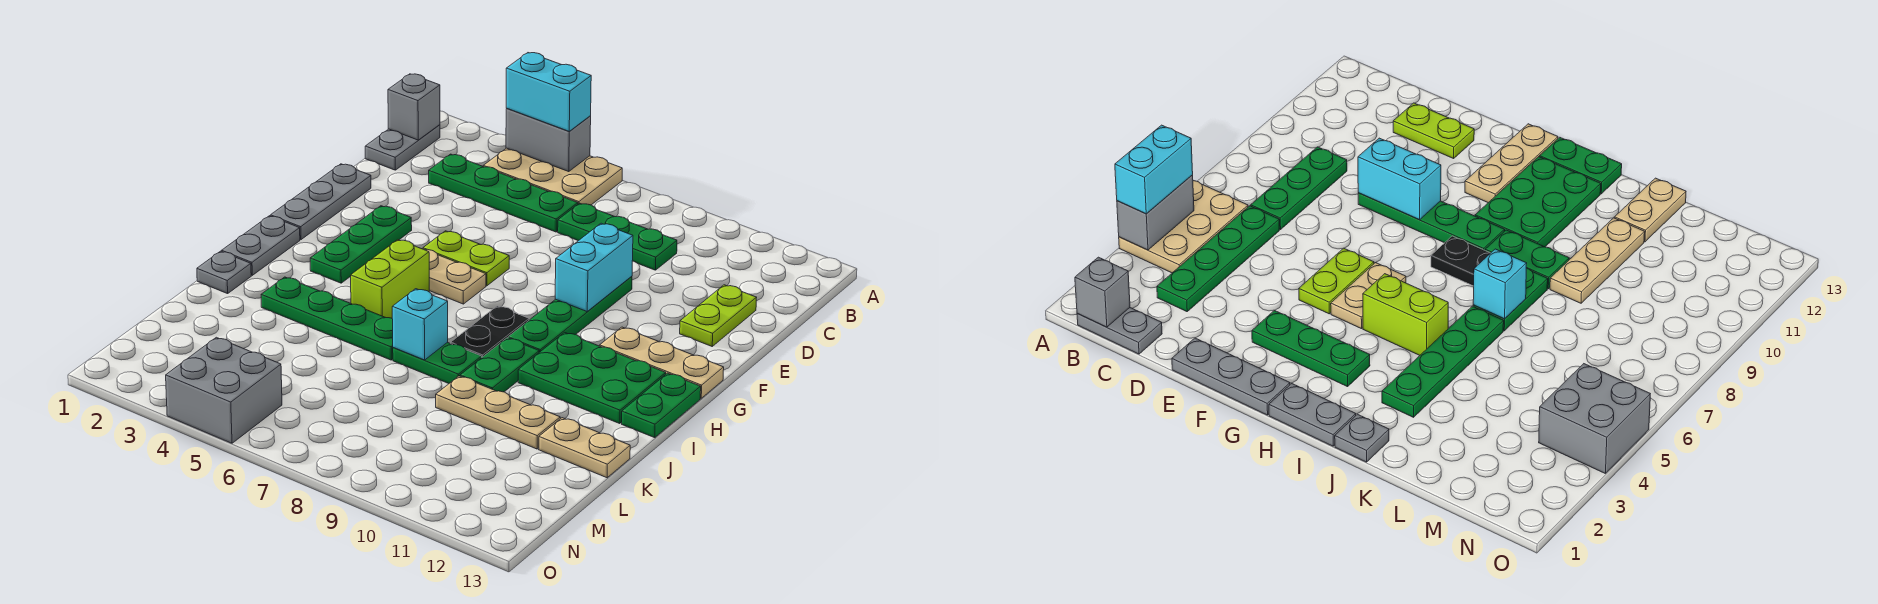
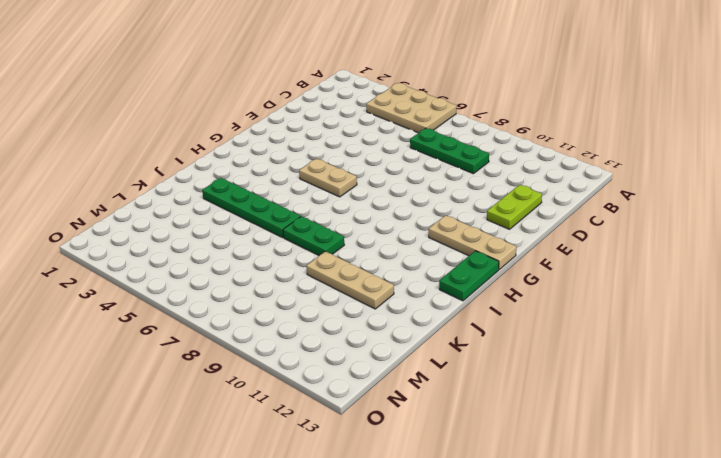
none -> grey plate B1:C1 level 1
none -> green plate C3:C6 level 1
none -> grey plate E1:G1 level 1

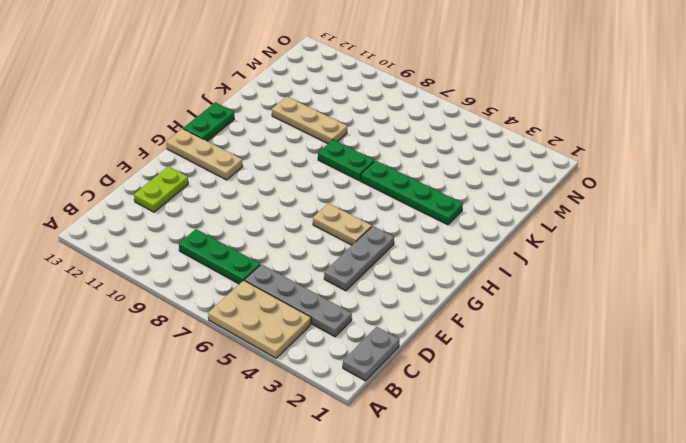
grey plate C3:C6 level 1 -> green plate C3:C6 level 1
grey plate E4:G4 level 1 -> grey plate E1:G1 level 1
none -> green plate E9:H9 level 1
none -> green plate F3:H3 level 1
none -> lime plate F5:F6 level 1

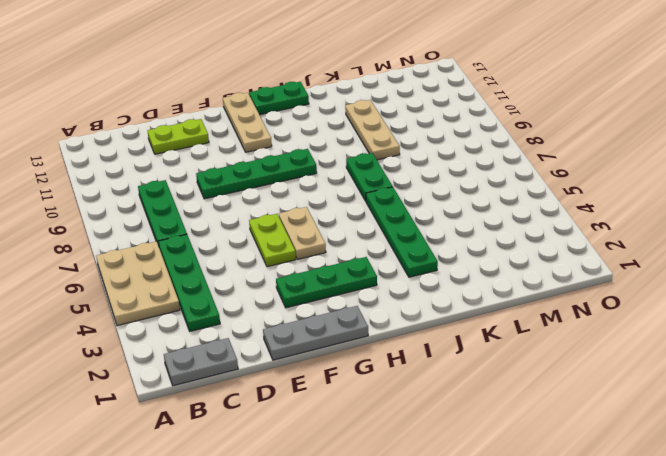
none -> grey plate H1:I1 level 1
none -> lime brick H5:I5 level 1
none -> black plate H8:I8 level 1

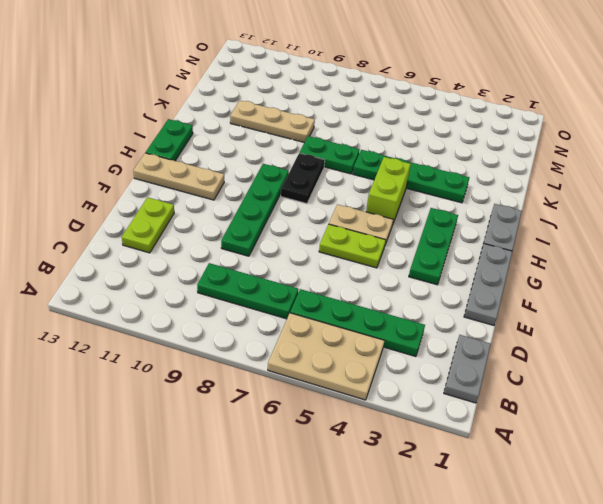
none -> green plate H10:I12 level 1
none -> green plate I9:J9 level 1
none -> grey plate J1 level 1

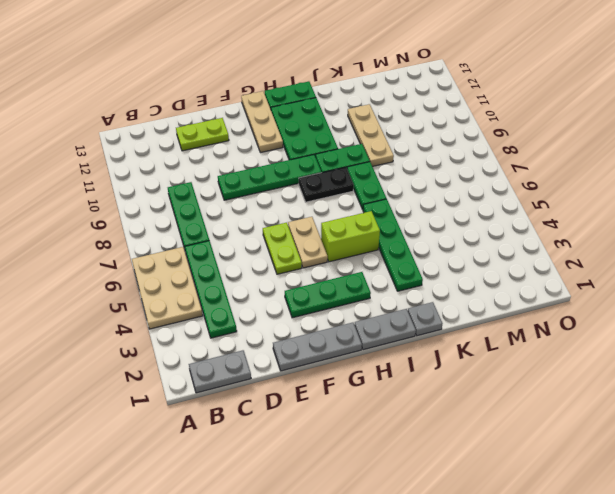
none -> tan plate K12:K13 level 1
none -> grey brick N4:O5 level 1
none -> grey brick A4:A5 level 2

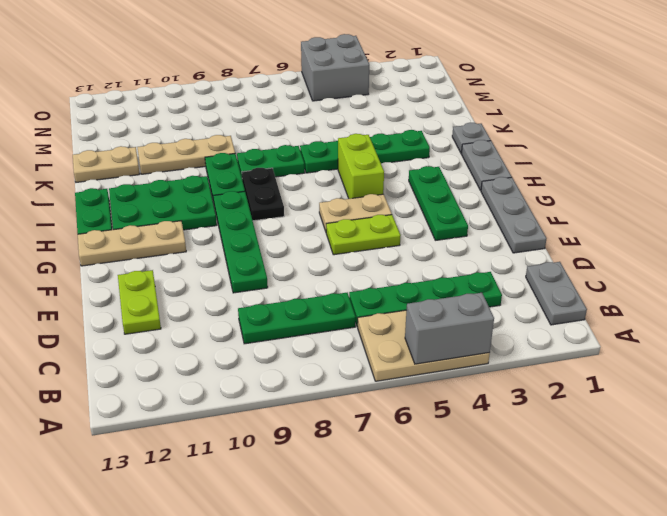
none -> grey brick B1 level 2
none -> cyan brick E9:F9 level 2
none -> cyan brick J7 level 2

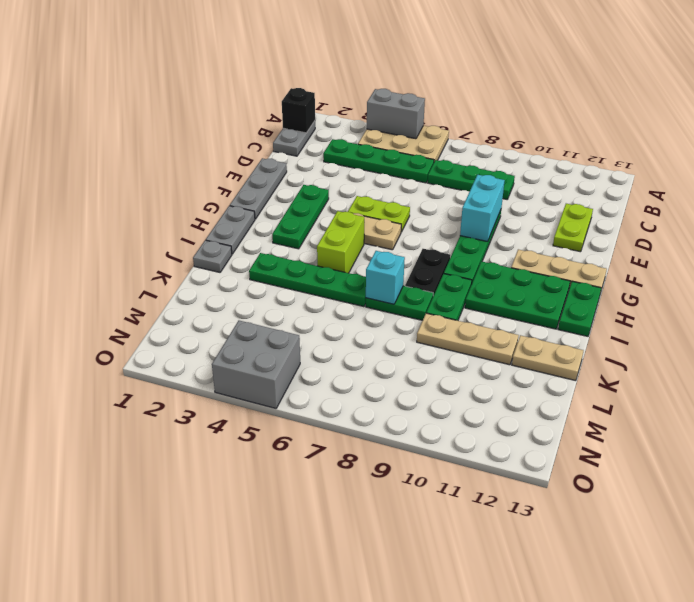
black brick B1 level 2 -> grey brick B1 level 2
none -> cyan brick A4:A5 level 3

